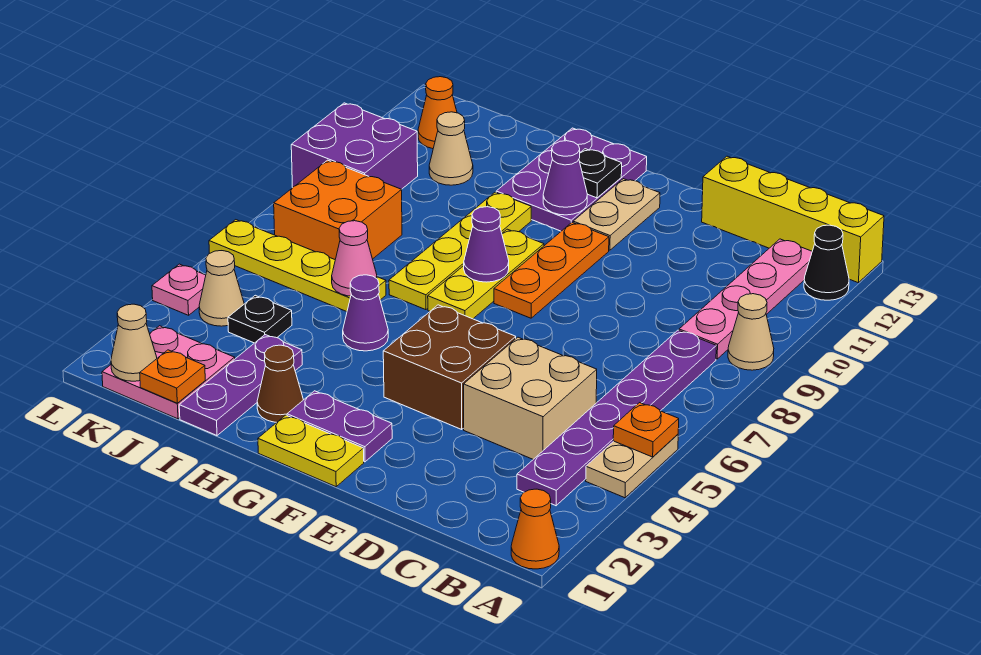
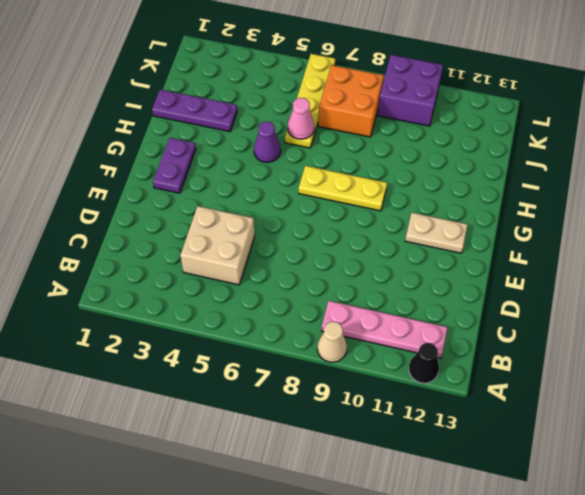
none -> orange cone A1 level 1
none -> tan plate A4:A5 level 1
none -> yellow brick A13:D13 level 1
none -> purple plate B3:B8 level 1

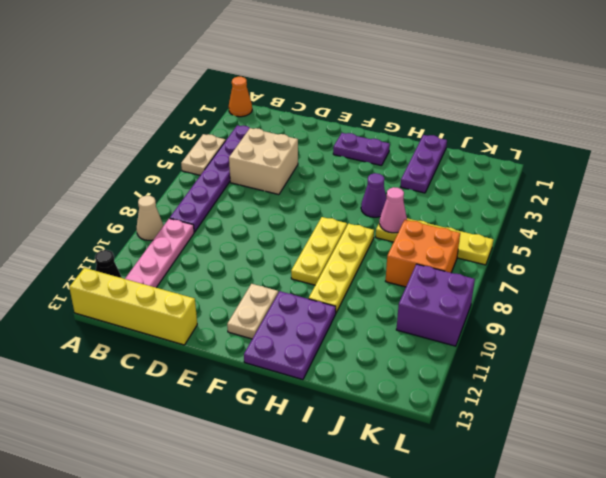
none -> brown brick E4:F5 level 1
none -> yellow plate F1:G1 level 1
none -> orange plate F8:F10 level 1
none -> brown cone H2 level 1

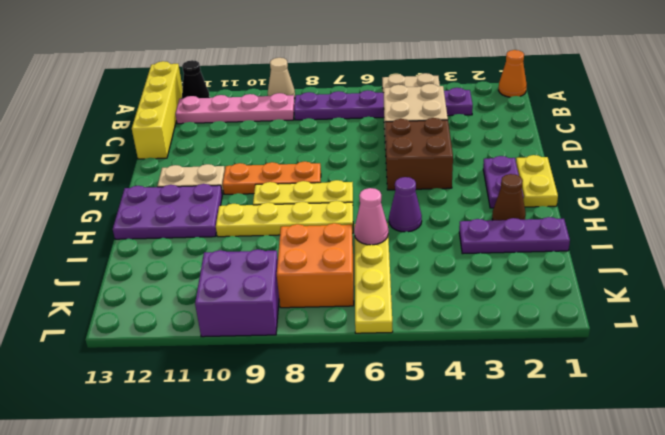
none -> pink plate J1:K2 level 1
none -> black plate J4 level 1
none -> tan cone J11 level 1
none -> tan cone K4 level 1

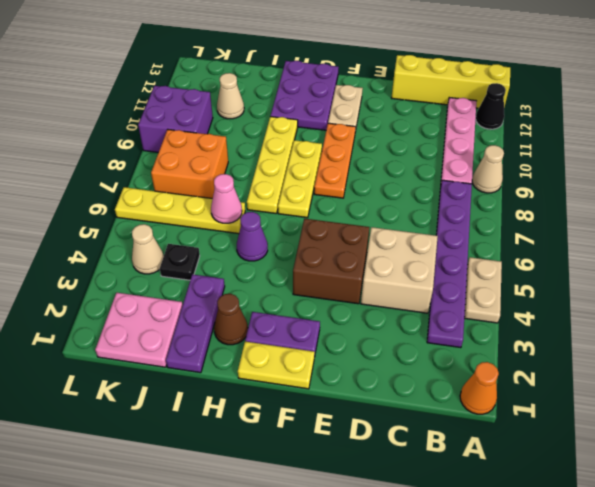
none -> orange cone K12 level 1
none -> pink plate L4 level 1
none -> orange plate A5 level 2
none -> purple cone G8 level 2

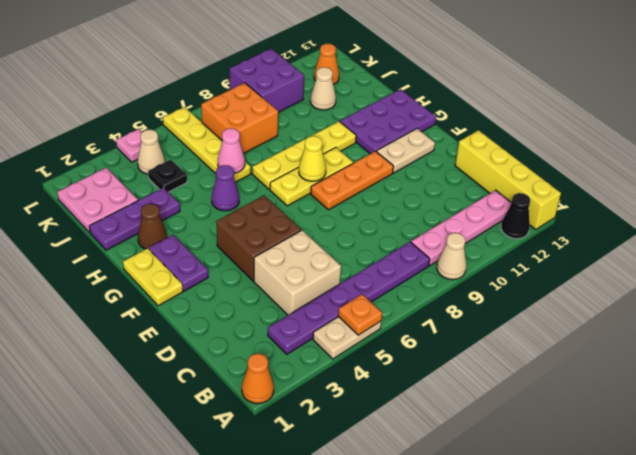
yellow cone G8 level 2 -> purple cone G8 level 2
none -> purple cone G11 level 2
none -> black plate G12 level 2
none -> orange plate J1 level 2
none -> tan cone K1 level 2

